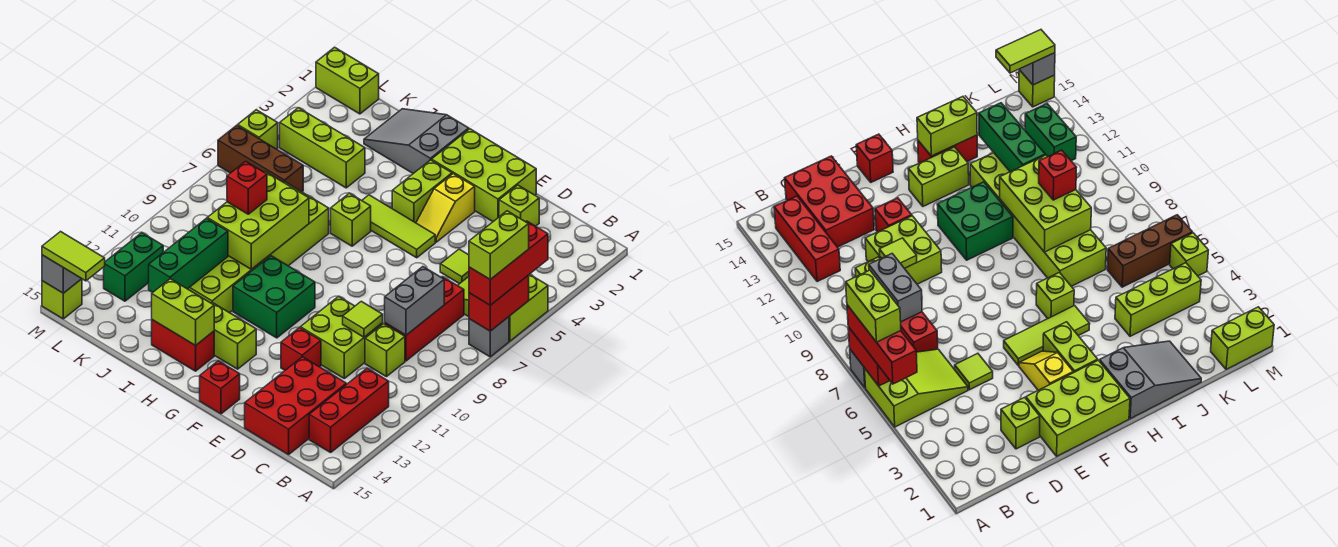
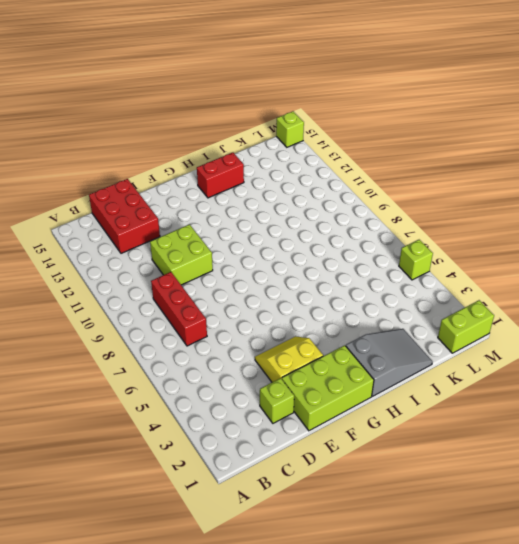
yellow slope E3:F4 level 1 top 3 -> yellow slope F3:F4 level 1 top 3
none -> lime slope A5:C6 level 1 top A
none -> grey brick A7 level 1
none -> red brick B12:B14 level 1
none -> lime brick C10 level 1

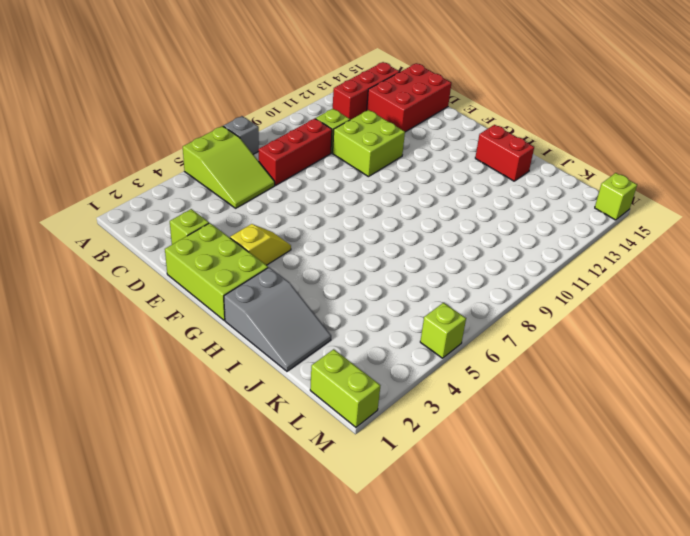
none -> lime tile D5 level 1
none -> red brick E12 level 1
none -> lime tile F5:H5 level 1
none -> red brick F15 level 1

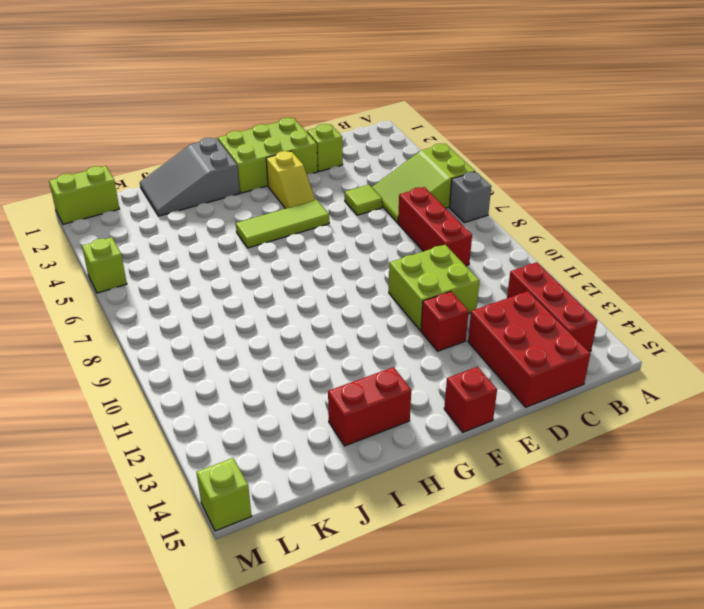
none -> lime brick C10 level 1
none -> lime brick G3:G4 level 1
none -> green brick G10:H11 level 1
none -> lime brick G13:H13 level 1

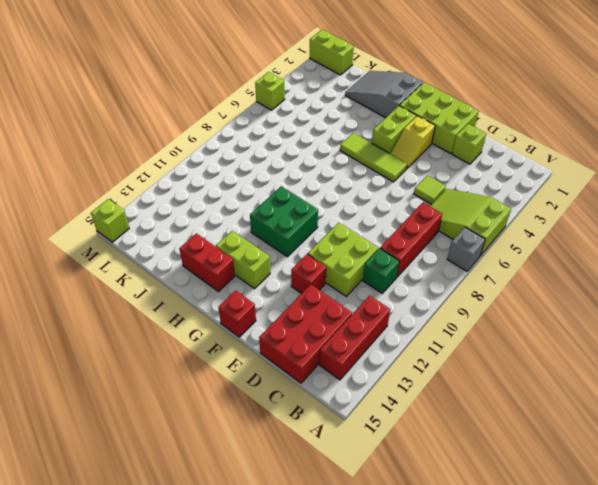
green brick C10 level 1 -> lime brick C10 level 1
none -> lime brick H6 level 1
none -> lime brick I7:J12 level 1
none -> lime brick J4:L4 level 1
none -> brown brick K6:M6 level 1

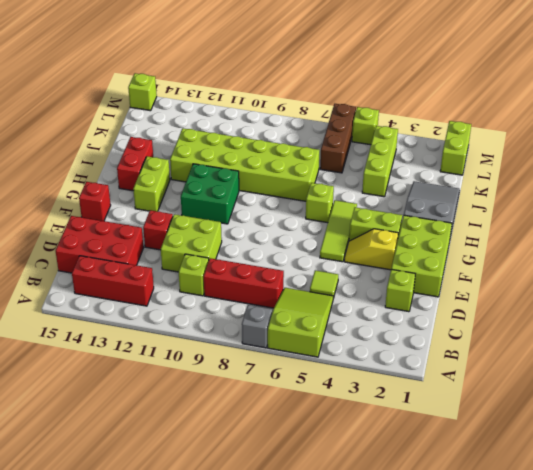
none -> green brick L12:L13 level 1
none -> red brick A6:A7 level 2
none -> grey brick C8:C9 level 2
none -> lime tile D10 level 2

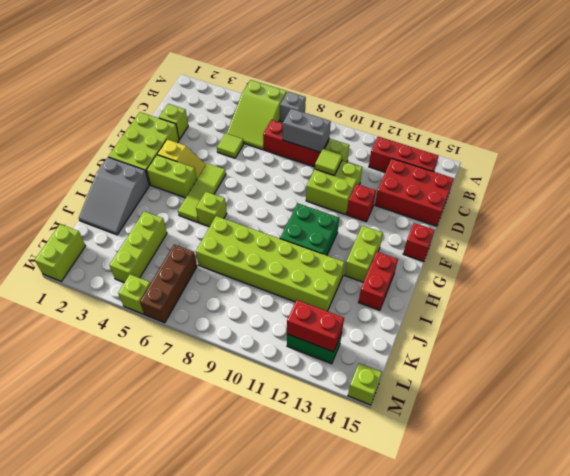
red brick L12:L13 level 2 -> red brick A6:A7 level 2
none -> lime brick H14:I14 level 2
none -> lime brick I8:J10 level 2
none -> green brick J11:J13 level 2
none -> grey brick M15 level 2

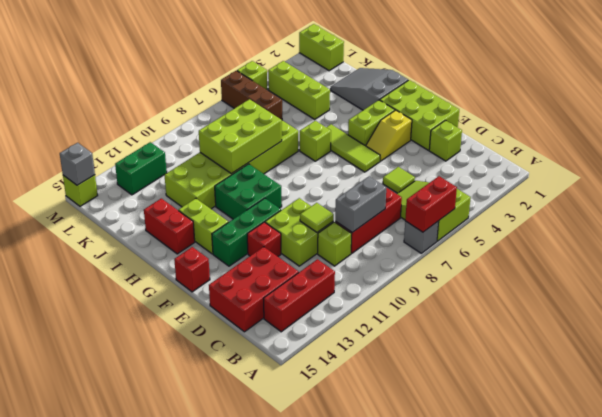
green brick F11:F13 level 1 -> green brick J11:J13 level 2
none -> lime brick H14:I14 level 2
none -> red brick A5:A7 level 3
none -> red brick J9 level 3
none -> lime tile L15:M15 level 3

